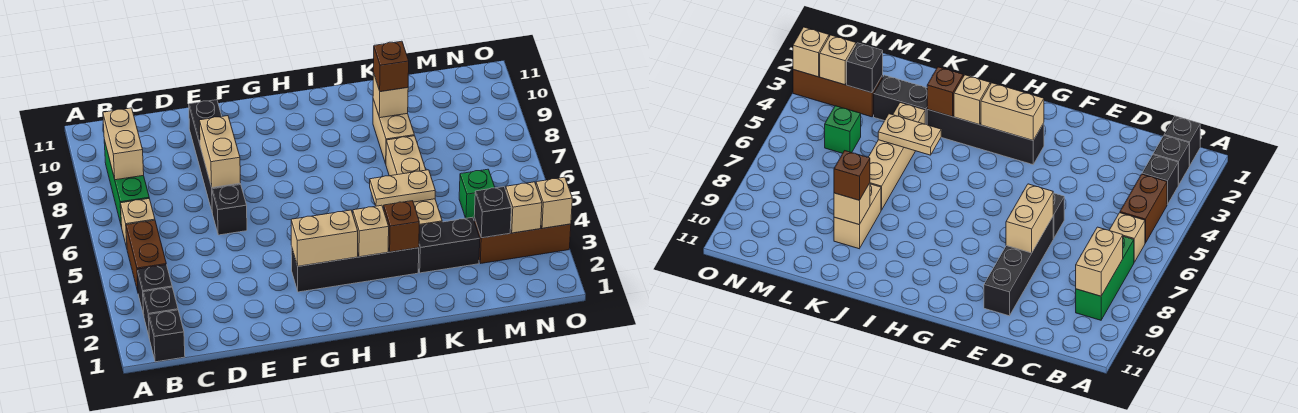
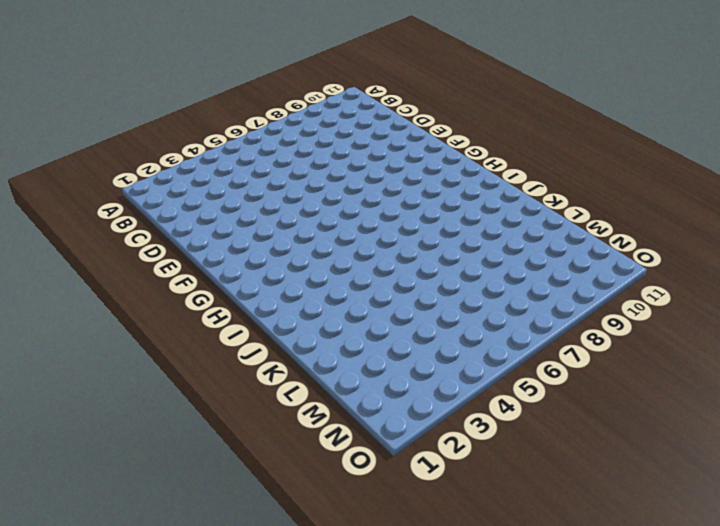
none -> black brick B1 level 1
none -> black brick B2 level 1
none -> black brick B3 level 1

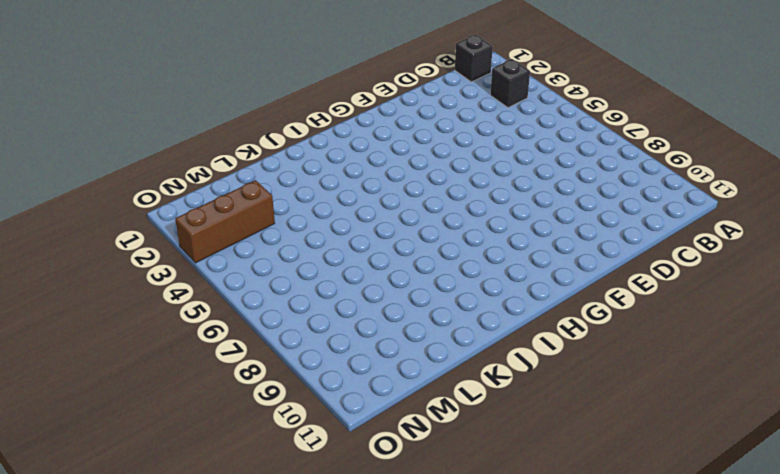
none -> black brick B2 level 1
none -> brown brick B4:B5 level 1
none -> tan brick B6 level 1

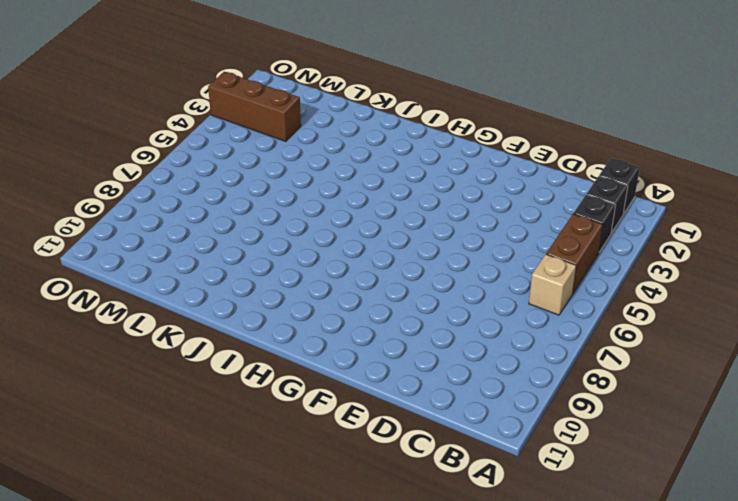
none -> green brick B7:B9 level 1
none -> black brick E6 level 1
none -> black brick E7:E10 level 1

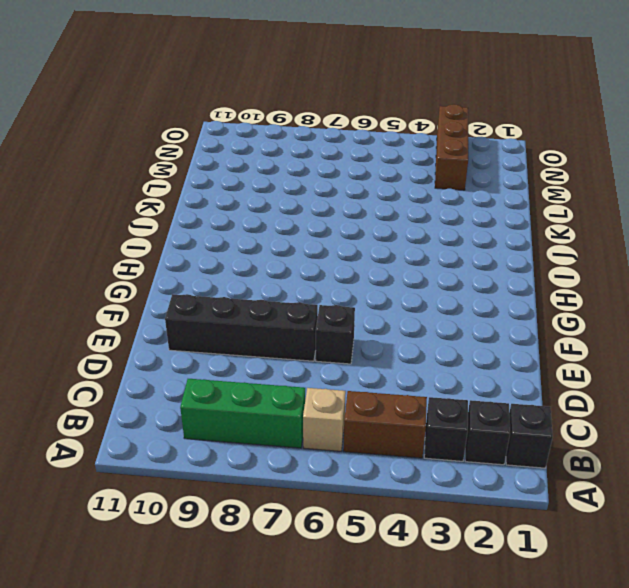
none -> black brick G3:J3 level 1
none -> black brick K3:L3 level 1
none -> tan brick K4:K7 level 1

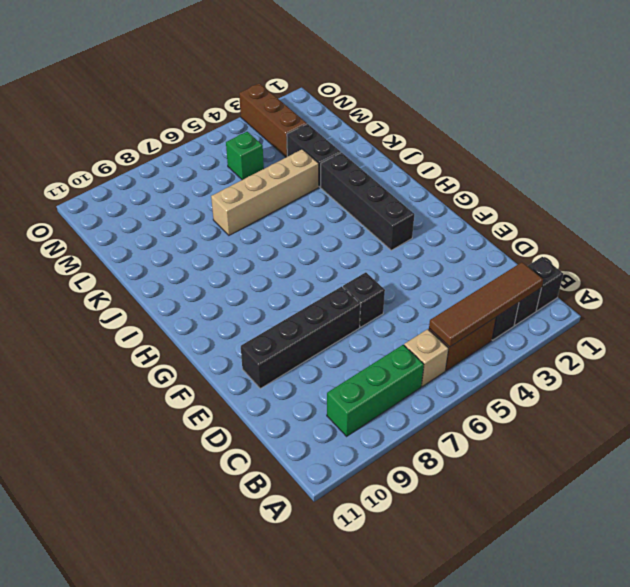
brown tile B2:B5 level 2 -> none
none -> tan brick K8:K9 level 1
none -> tan brick B8:B9 level 2
none -> tan brick E7:E8 level 2

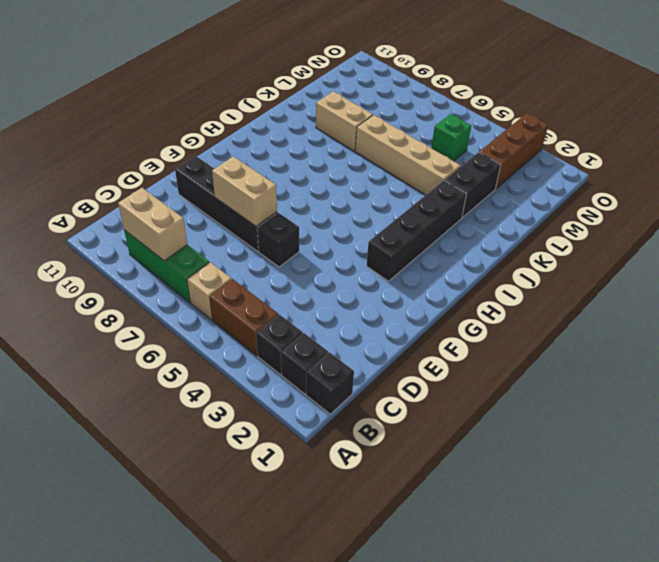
none -> tan brick G3:H3 level 2
none -> tan brick I3 level 2
none -> brown brick J3 level 2

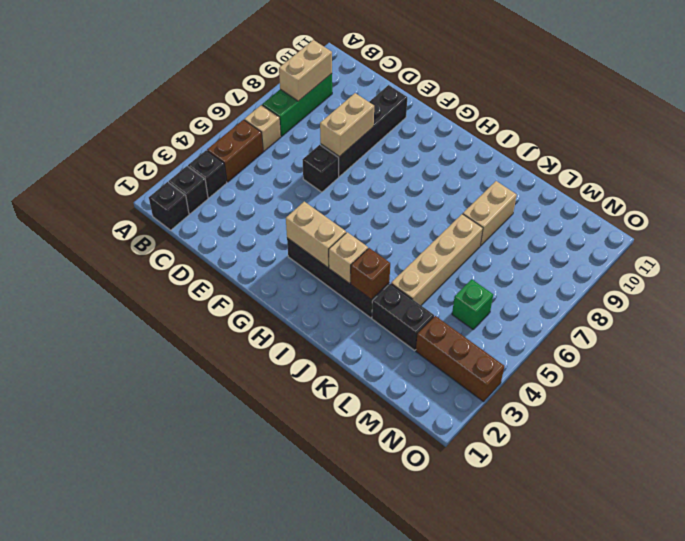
none -> tan plate J5:K5 level 2
none -> tan brick K9 level 2
none -> black brick M3 level 2

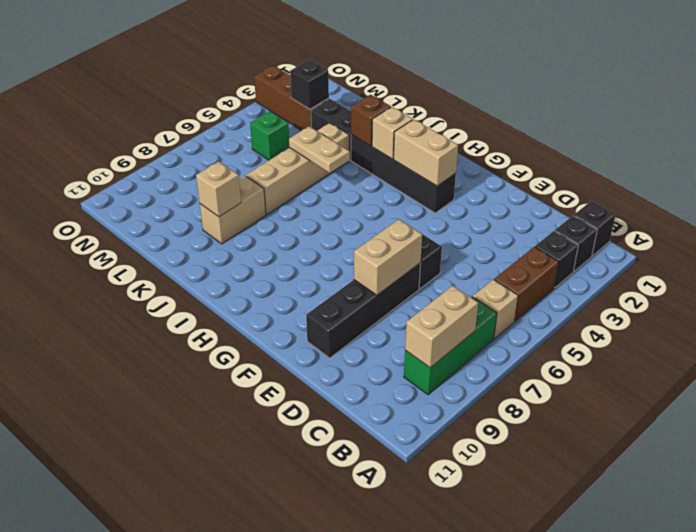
none -> tan brick N3 level 2
none -> tan brick O3 level 2
none -> brown brick K9 level 3

